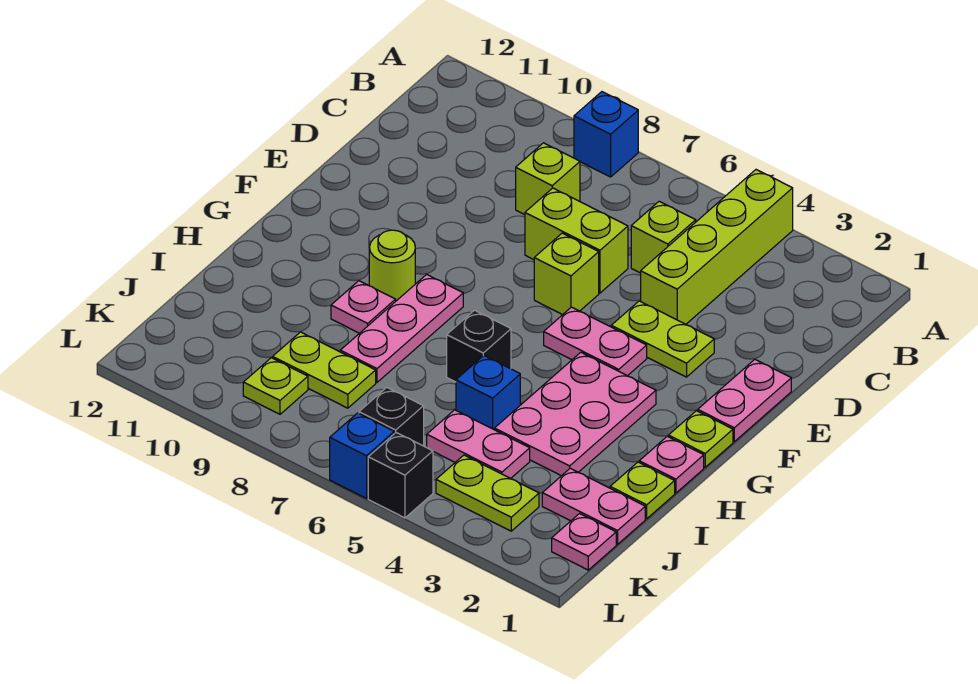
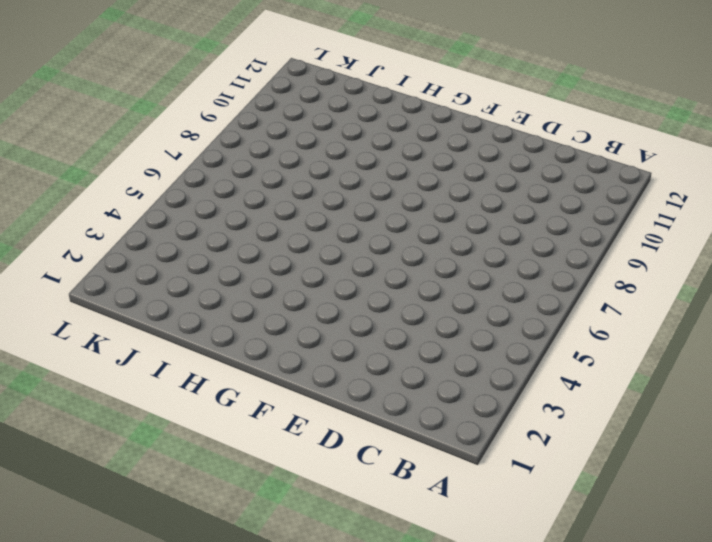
none -> lime brick A4:D4 level 1
none -> blue brick A8 level 1
none -> lime brick C5 level 1

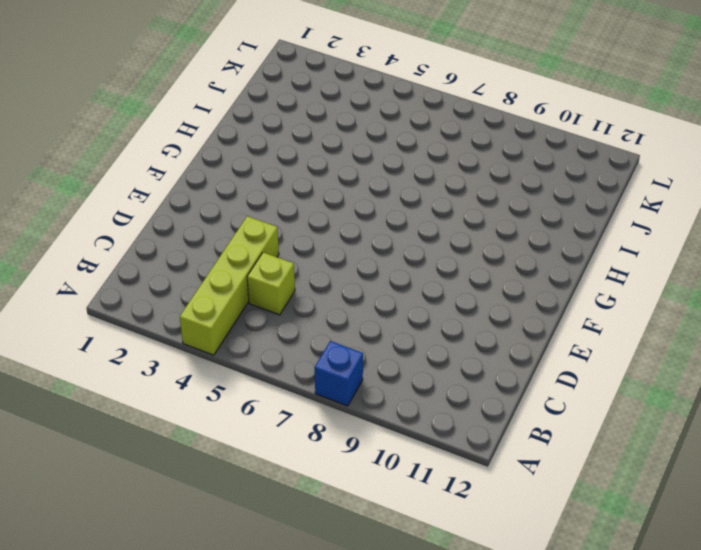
none -> lime brick C8 level 1
none -> lime brick D6:D7 level 1
none -> pink plate E1:F1 level 1

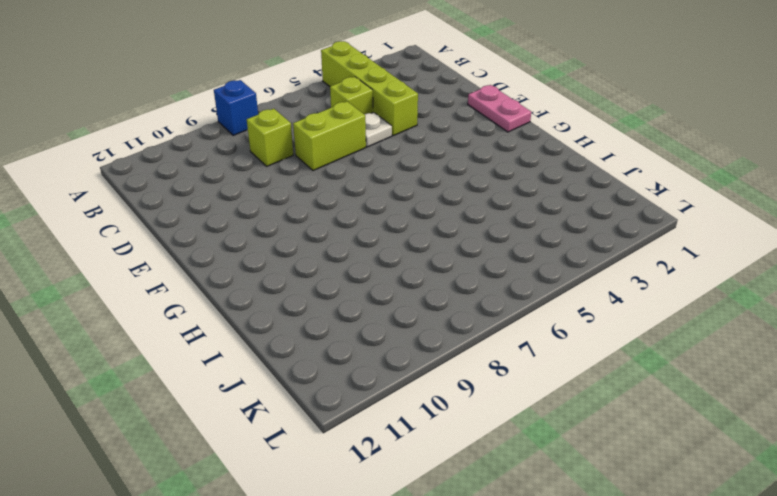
white plate D5 level 1 -> none
none -> lime plate E3:E4 level 1
none -> lime brick E6 level 1
none -> pink plate F4:F5 level 1

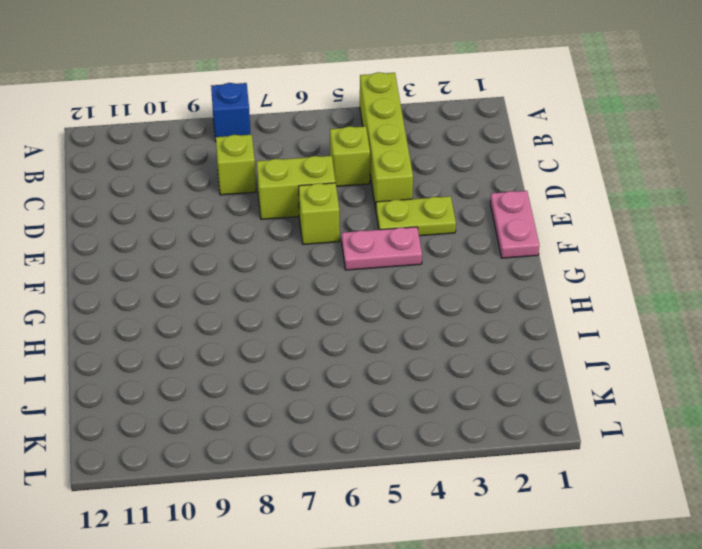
none -> lime plate G1 level 1
none -> pink plate G3:I4 level 1
none -> pink plate G8:I8 level 1

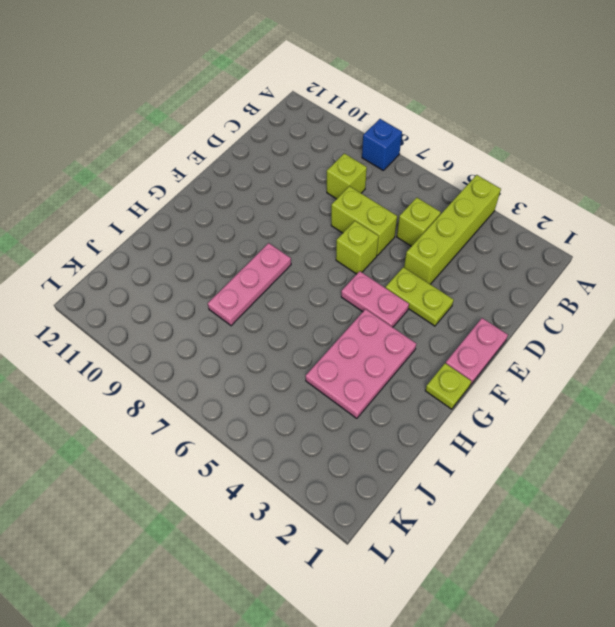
none -> lime round brick G9 level 1
none -> pink plate H1 level 1
none -> black brick H6 level 1

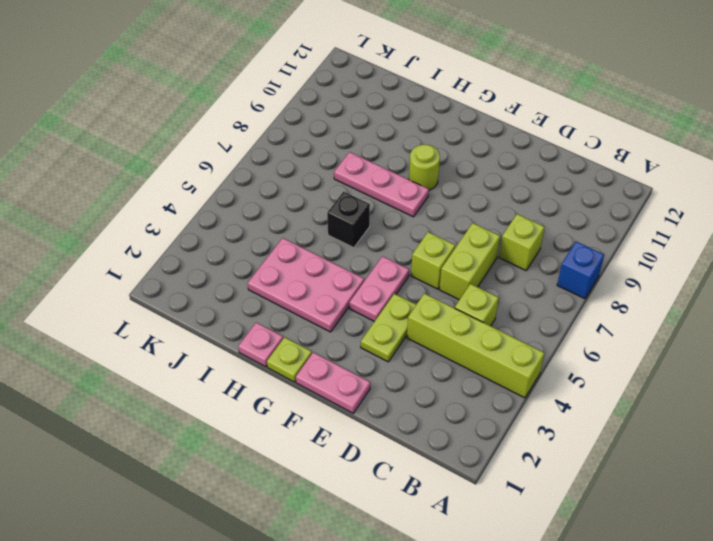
none -> pink plate H9 level 1
none -> lime plate I1 level 1
none -> blue brick I5 level 1

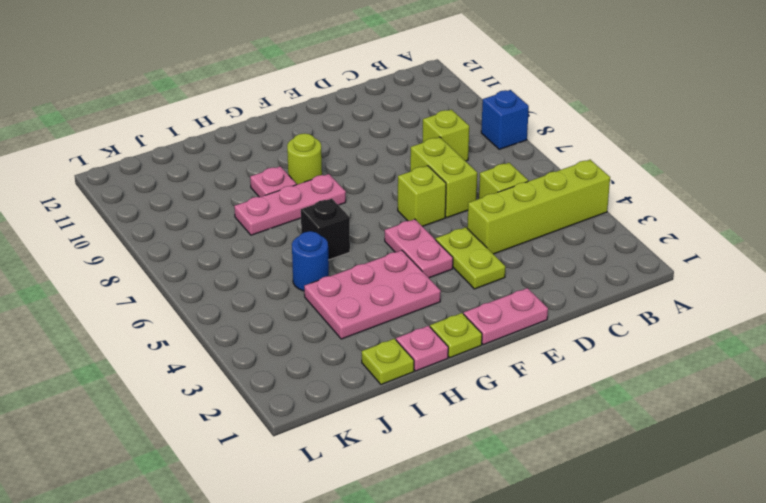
blue round brick I5 level 1 -> blue brick I5 level 1
none -> pink plate J1:J2 level 1
none -> pink plate J4:J5 level 1
none -> lime plate J8:J9 level 1

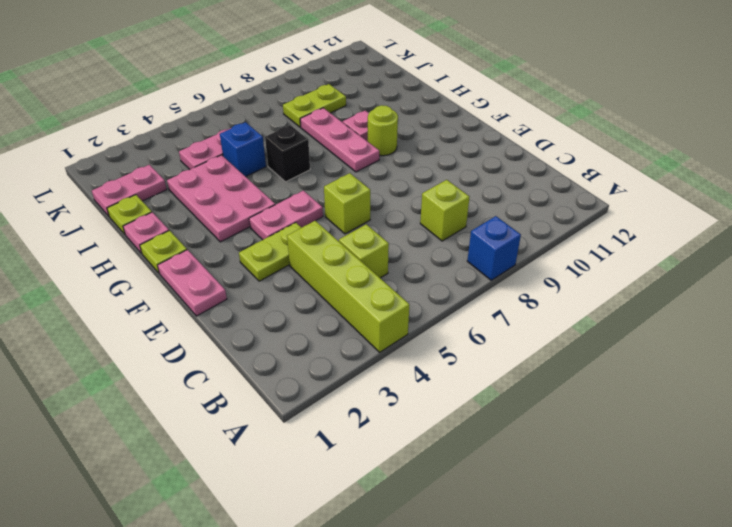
none -> lime brick D6:D7 level 1
none -> pink plate K1 level 1
none -> lime plate K3:K4 level 1

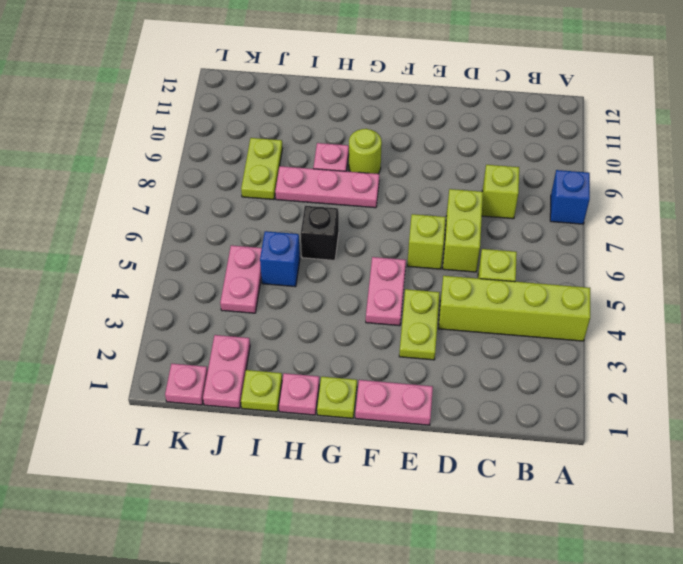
none -> pink plate G3:I4 level 1
none -> lime plate K3:K4 level 1
none -> black brick K6 level 1

